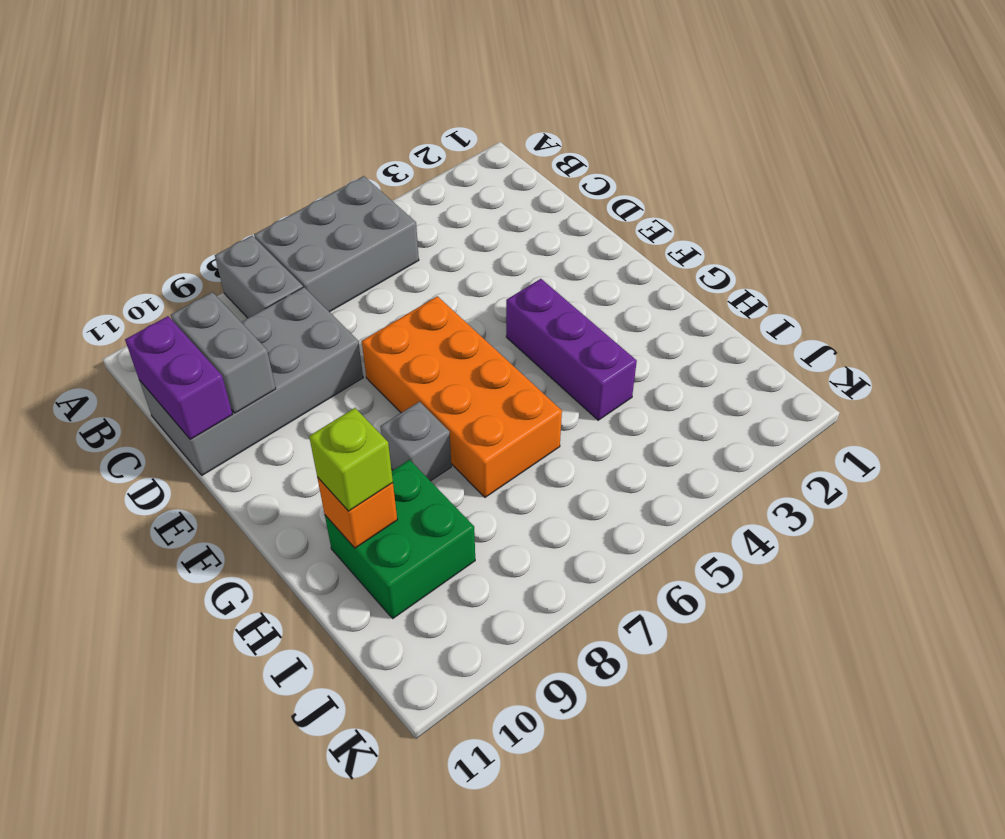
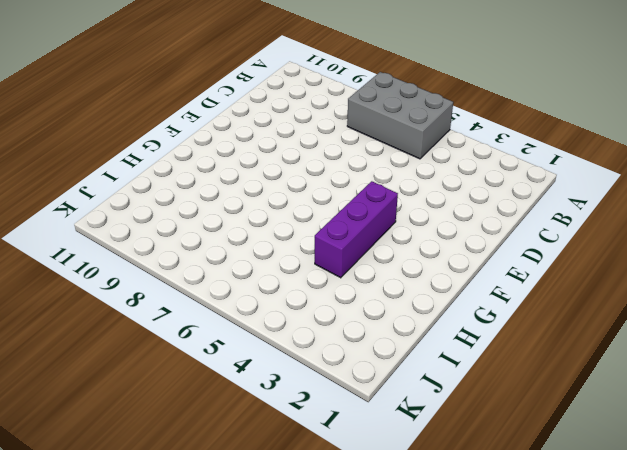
none -> grey brick A8:B8 level 1
none -> grey brick C8:D11 level 1

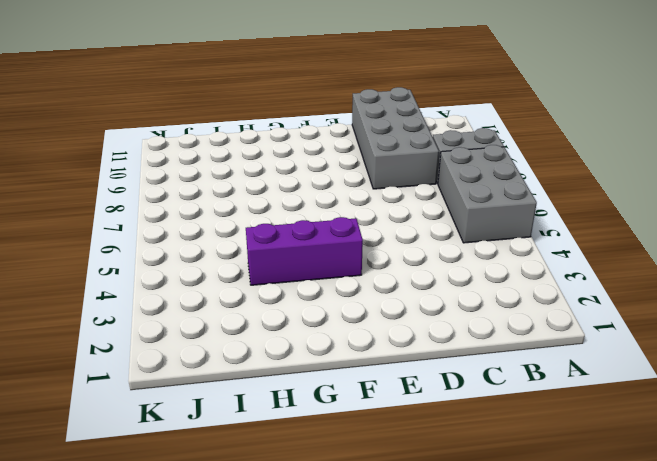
none -> orange brick E6:H7 level 1
none -> grey brick G8 level 1

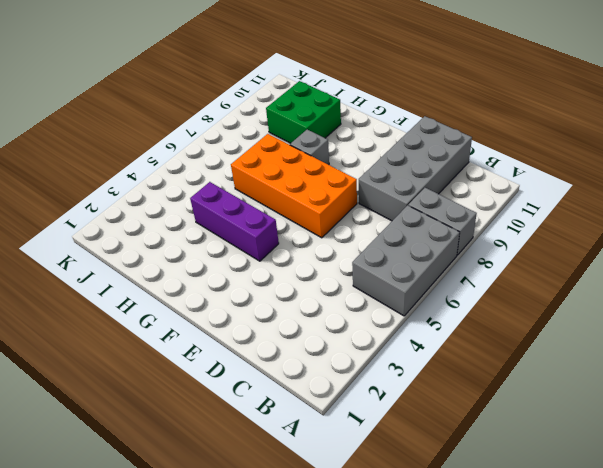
none -> grey brick C10:D10 level 2
none -> purple brick C11:D11 level 2

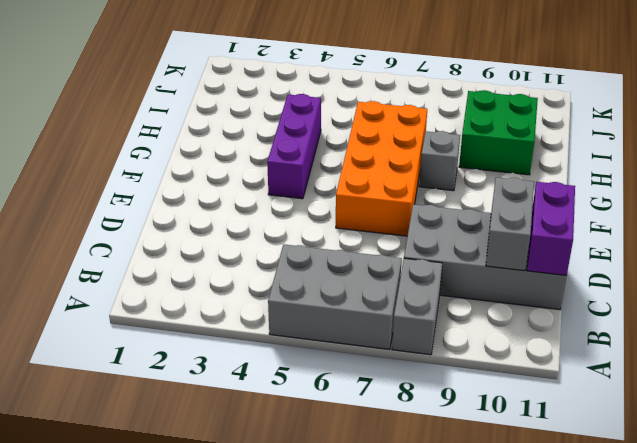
none -> orange brick H10 level 2
none -> lime brick H10 level 3

